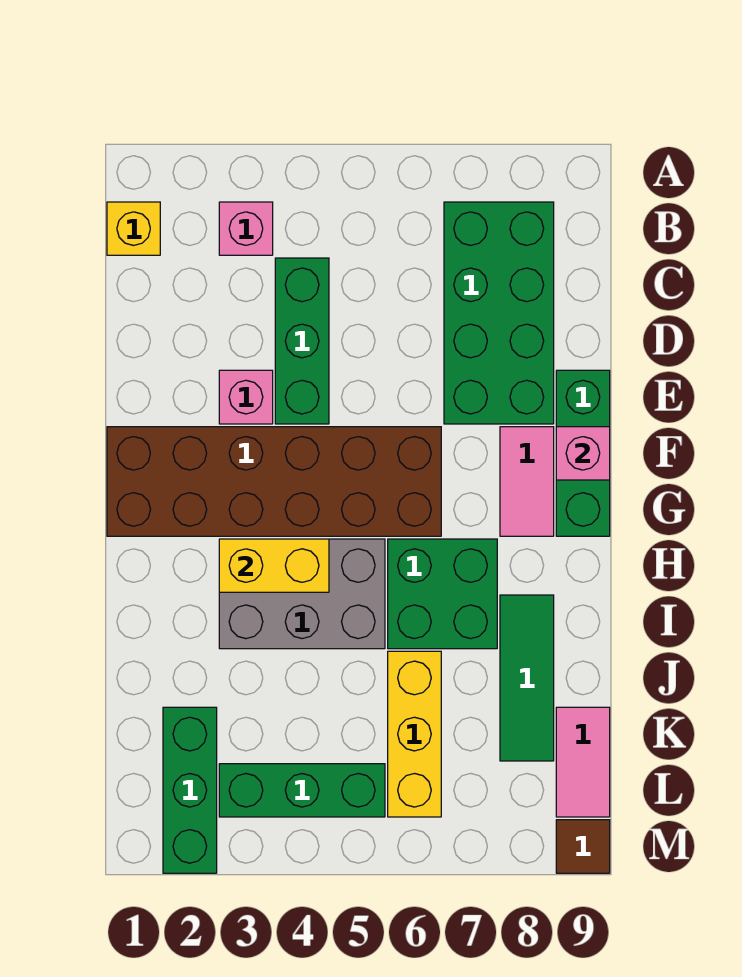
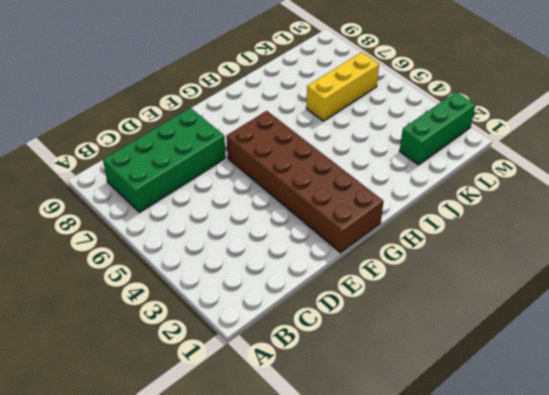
none -> yellow brick B1 level 1
none -> pink brick B3 level 1
none -> green brick C4:E4 level 1

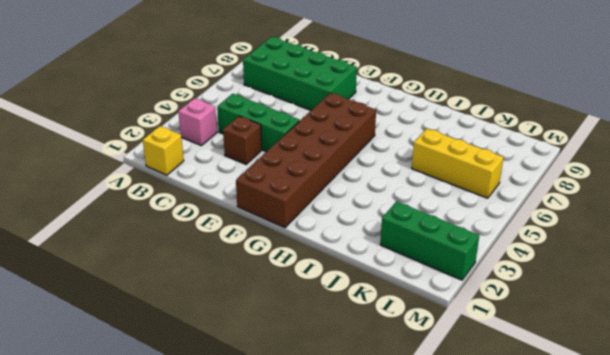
brown brick D3 level 1 -> none
none -> pink brick E3 level 1
none -> green brick E9:G9 level 1
none -> pink tile F8:G8 level 1

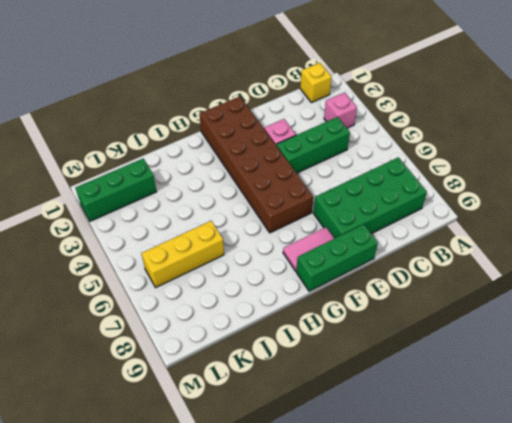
none -> grey brick H3:I5 level 1
none -> green brick H6:I7 level 1
none -> green tile I8:K8 level 1

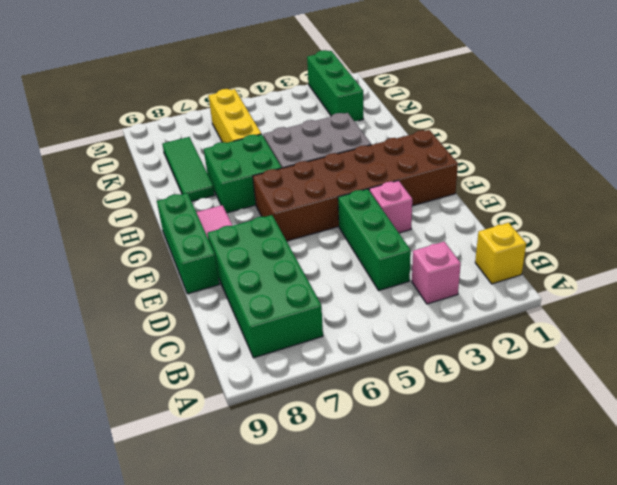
none -> pink tile K9:L9 level 1
none -> green brick L3:L5 level 1
none -> brown tile M9 level 1

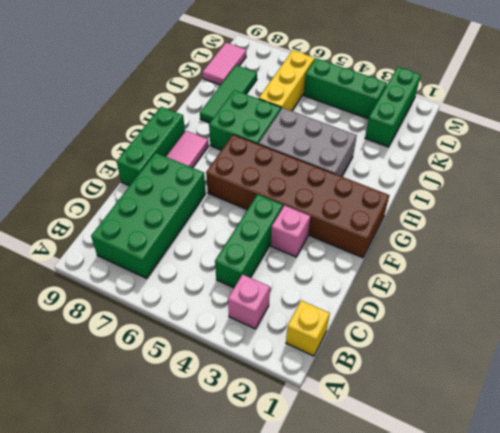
none -> brown tile M9 level 1
none -> pink brick F9 level 2
none -> yellow brick H3:H4 level 2

